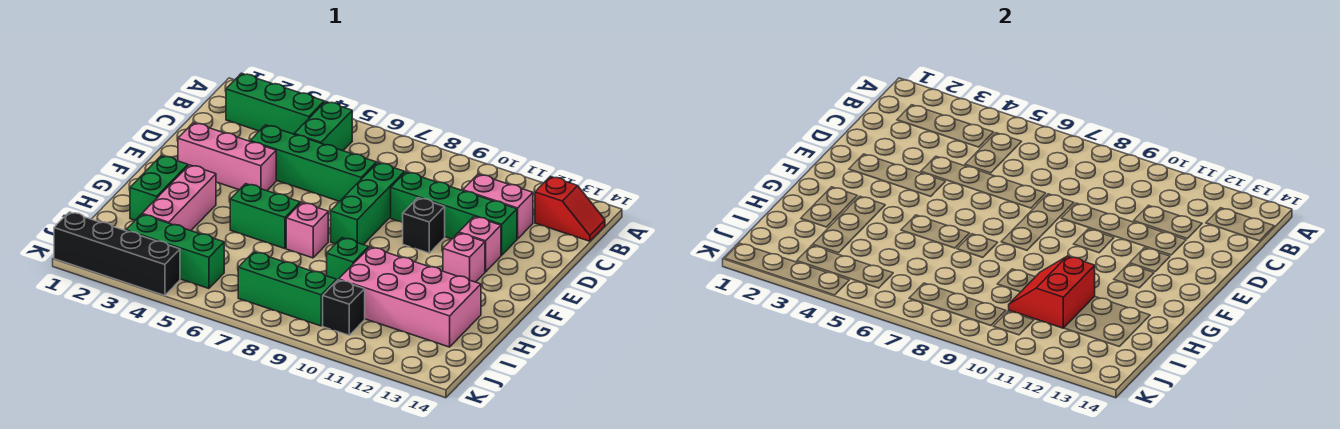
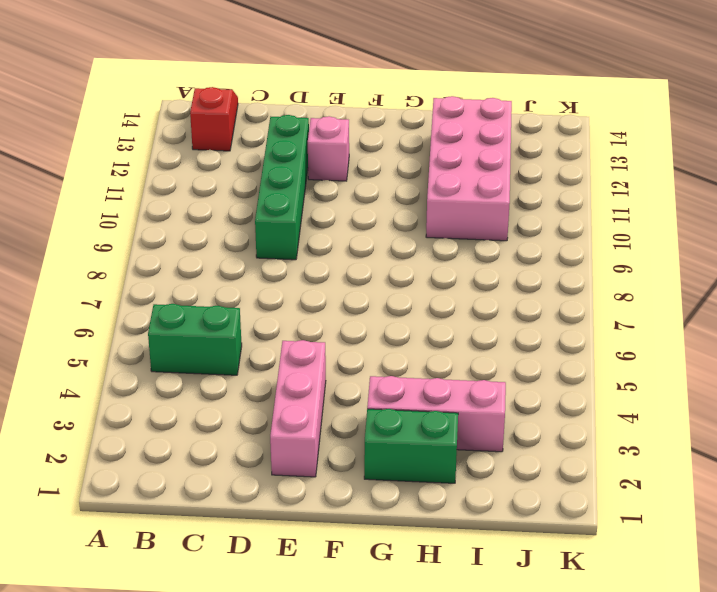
none -> green brick B2:B4 level 1
none -> pink brick C11:C12 level 1
none -> green brick D4:D7 level 1

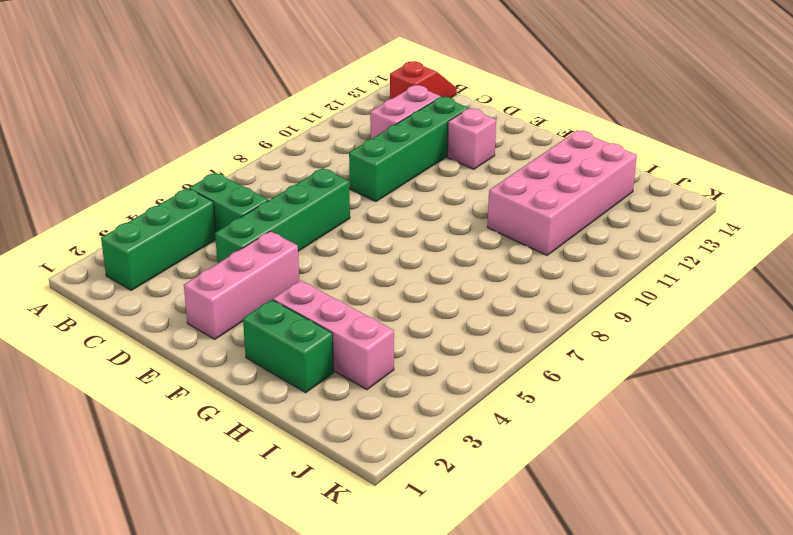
none -> green brick D8:F8 level 1
none -> black brick E10 level 1
none -> pink brick F12 level 1

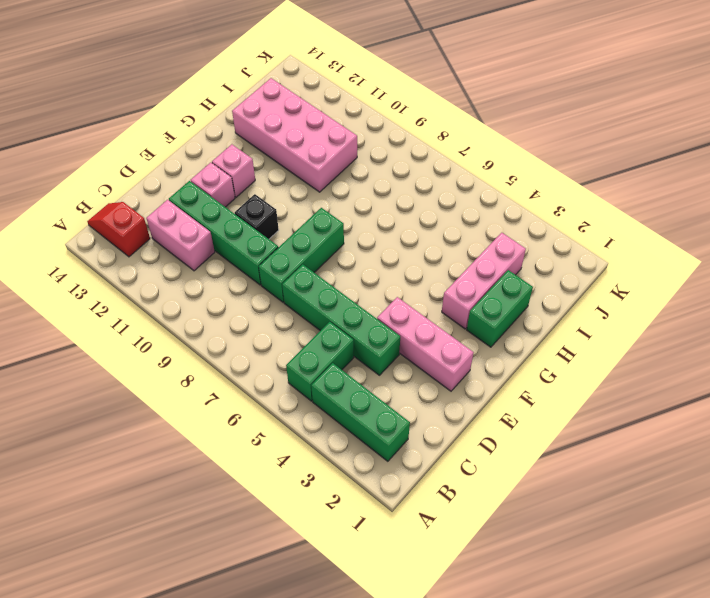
none -> green brick G5:G6 level 1
none -> pink brick G7 level 1
none -> green brick H9 level 1

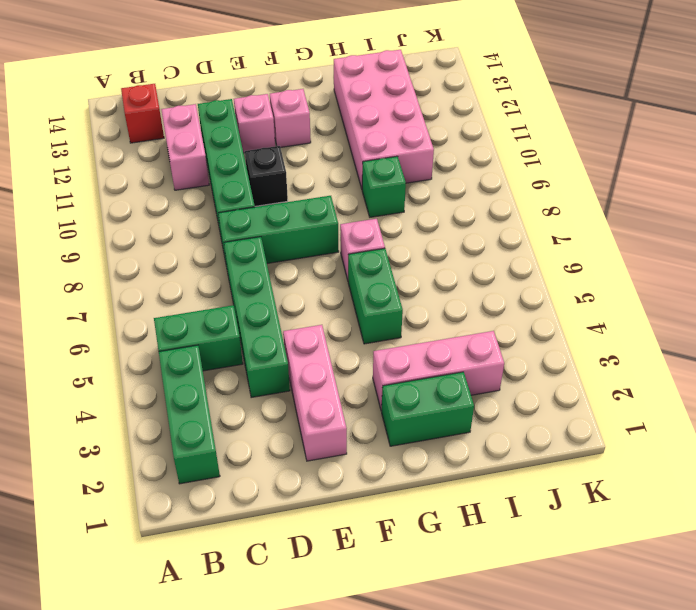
none -> green brick J3:J5 level 1
none -> green brick J7:J9 level 1
none -> black brick J10 level 1

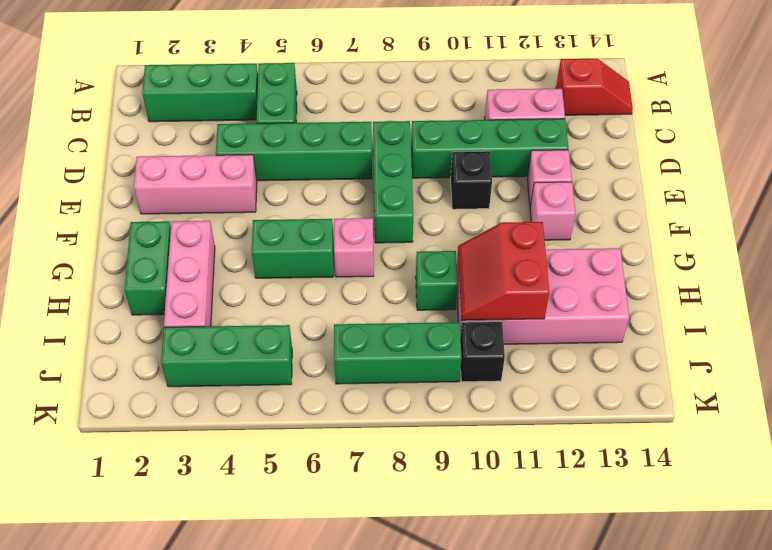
none -> black brick K1:K4 level 1

